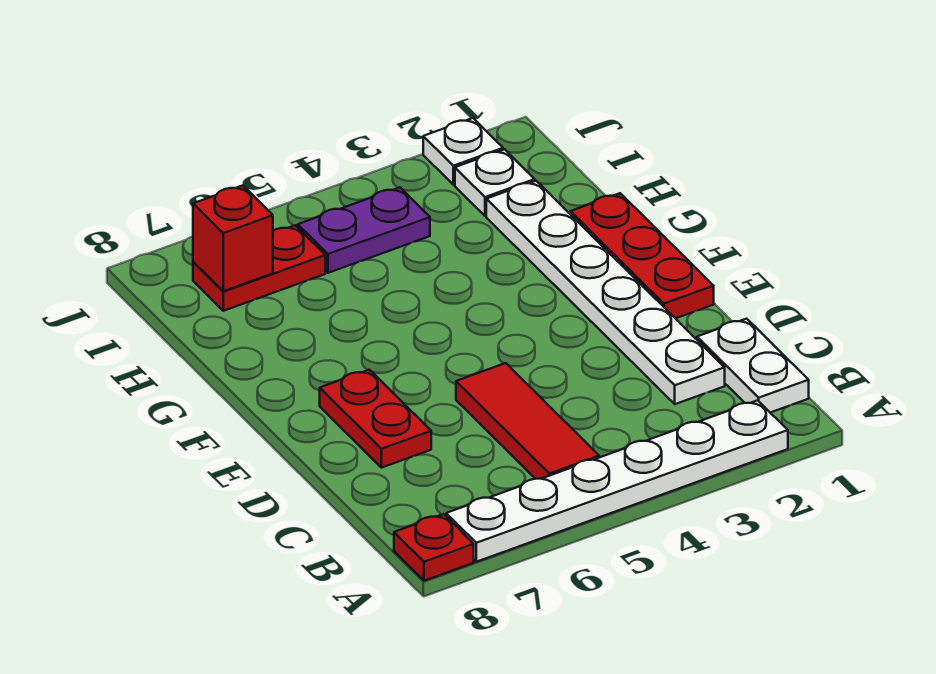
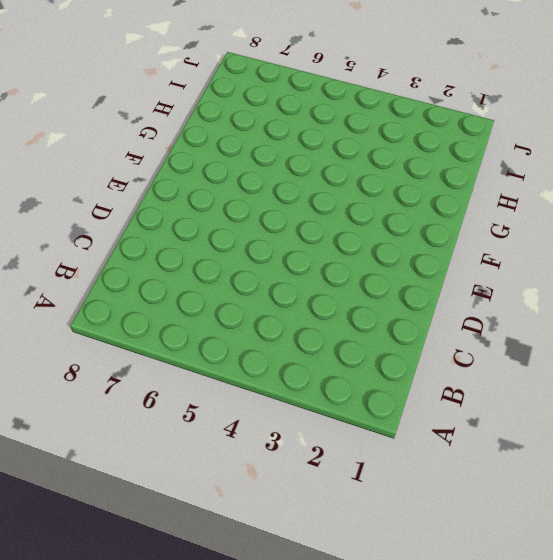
none -> white plate A2:A7 level 1
none -> red plate A8 level 1
none -> white plate B1:C1 level 1

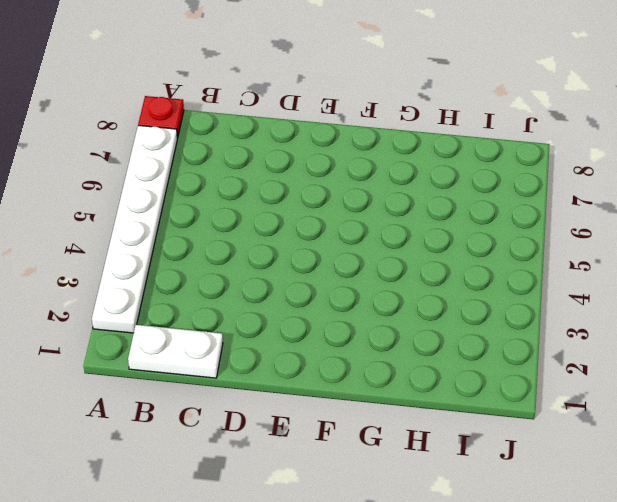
none -> red tile B5:D5 level 1
none -> white plate C2:H2 level 1
none -> red plate D7:E7 level 1

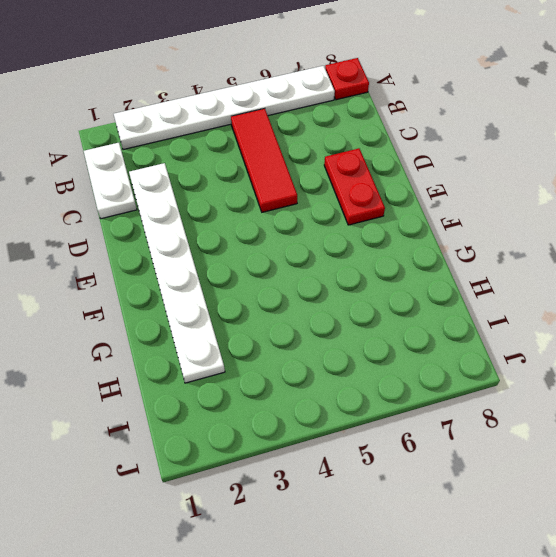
none -> red plate E1:G1 level 1
none -> white plate I2 level 1
none -> purple plate I4:I5 level 1

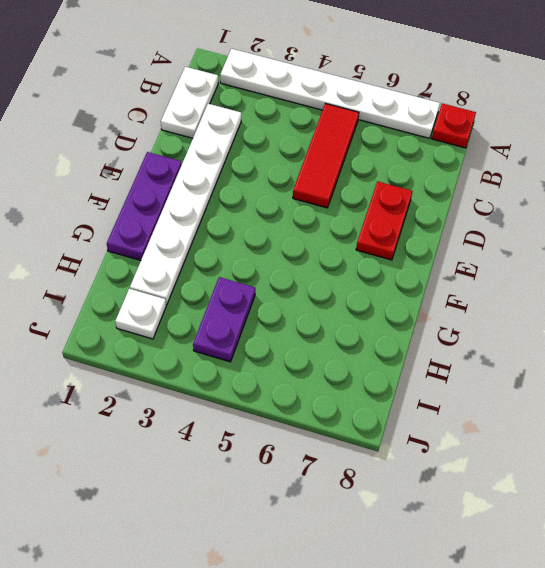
purple plate E1:G1 level 1 -> red plate E1:G1 level 1
purple plate H4:I4 level 1 -> purple plate I4:I5 level 1
none -> red plate I6:I7 level 1
none -> white plate J2 level 1
none -> red brick I7 level 2

